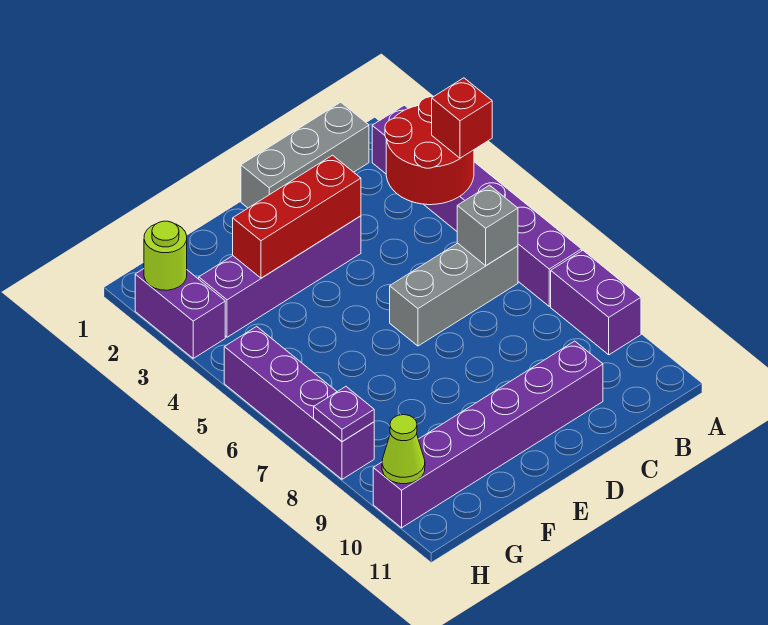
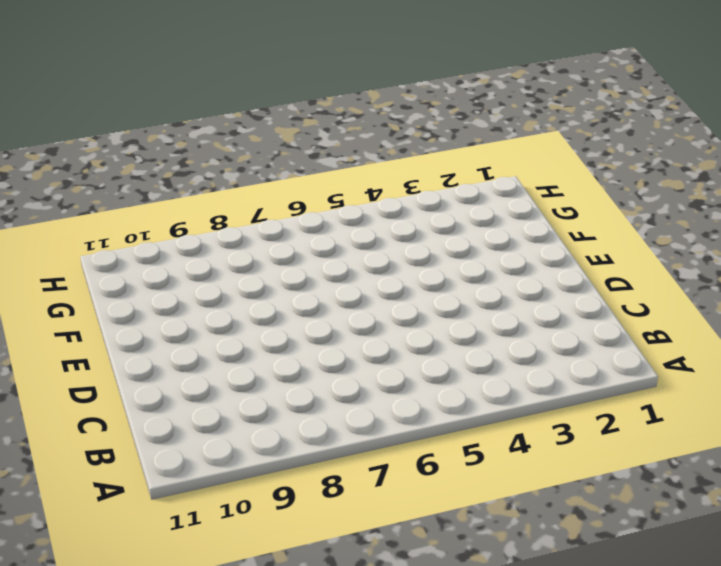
none -> purple brick A2:A7 level 1
none -> purple brick A8:A9 level 1
none -> grey brick B1:D1 level 1

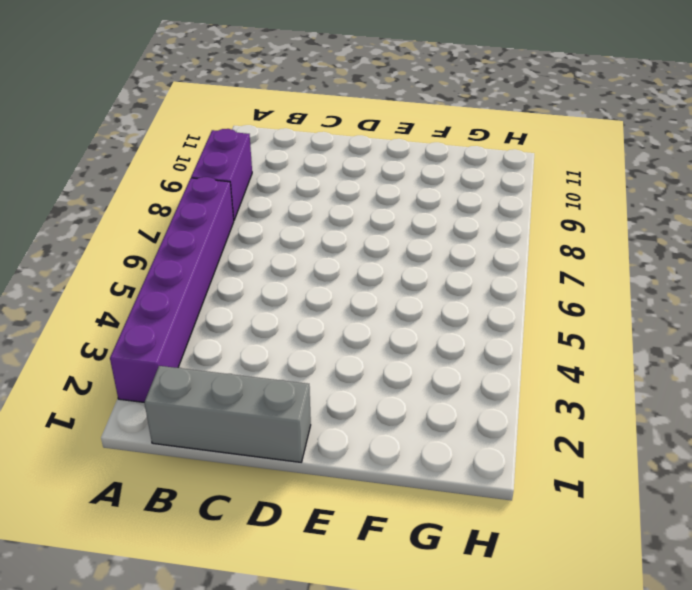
none -> grey brick B6:D6 level 1
none -> purple brick C10:H10 level 1
none -> purple brick D3:G3 level 1

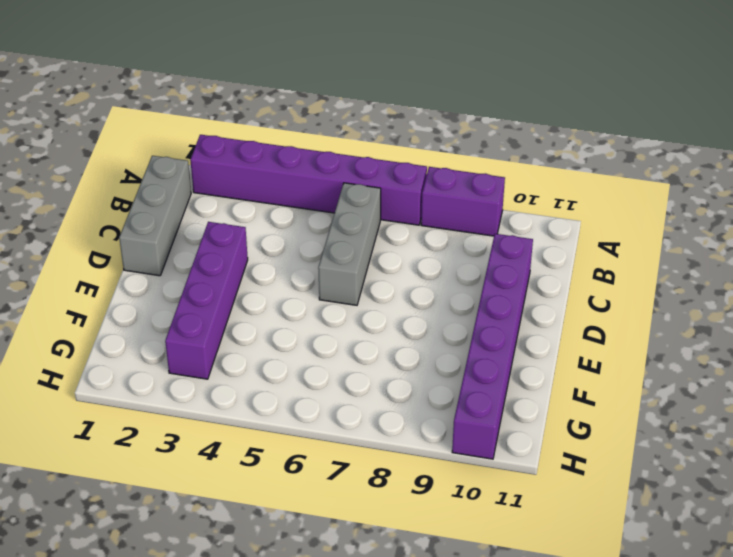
none -> purple brick H2:H3 level 1
none -> purple brick H5:H8 level 1
none -> red round brick A3:B4 level 2

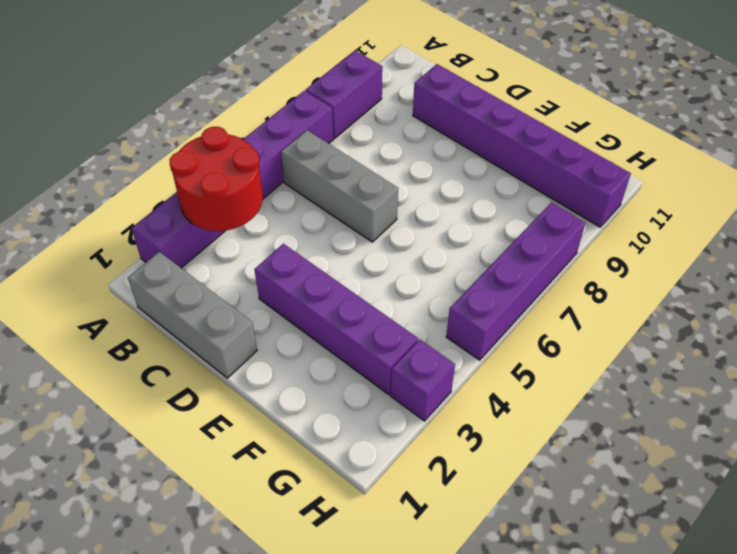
purple brick H3 level 1 -> purple brick H2:H3 level 1
none -> grey brick B6 level 2
none -> red brick D3:F3 level 2
none -> lime round brick H2 level 2

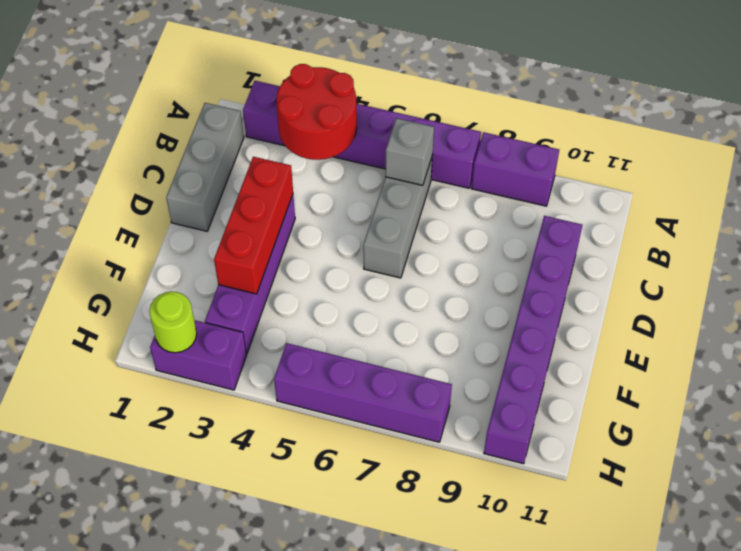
none -> purple plate H8 level 2
none -> lime cone H10 level 2
none -> red brick A4 level 3

